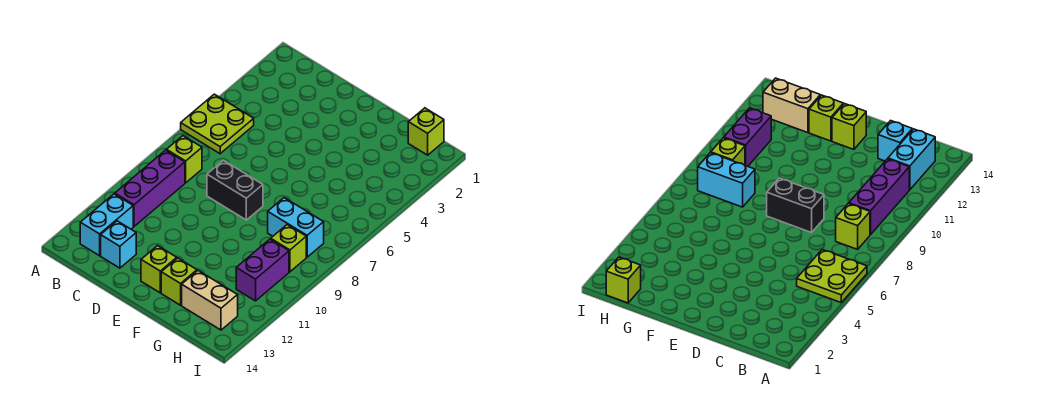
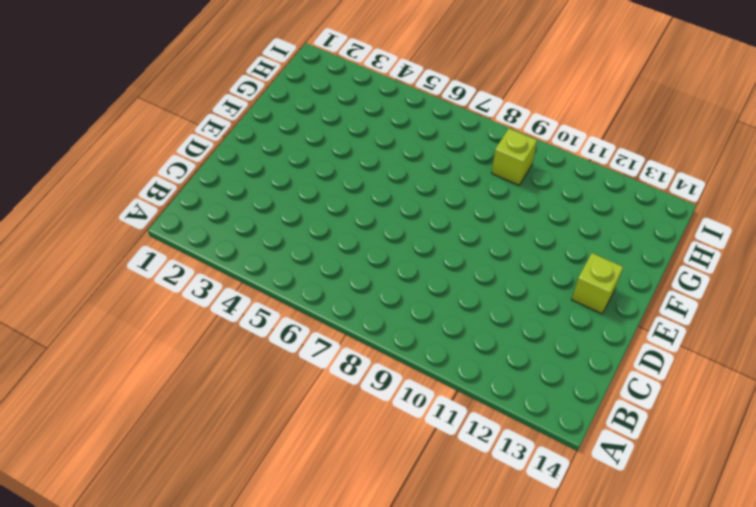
none -> lime plate A5:B6 level 1
none -> lime brick B8 level 1
none -> purple brick B9:B11 level 1

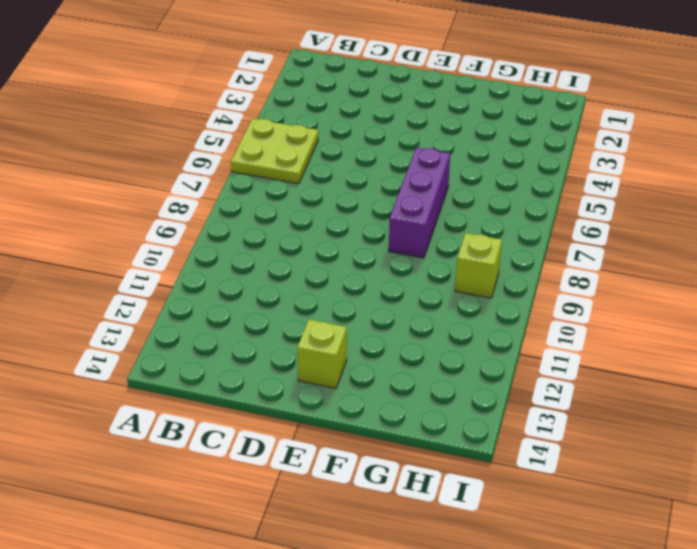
purple brick F6:F8 level 1 -> purple brick B9:B11 level 1
none -> lime brick B8 level 1
none -> cyan brick B12:B13 level 1
none -> cyan brick C13 level 1

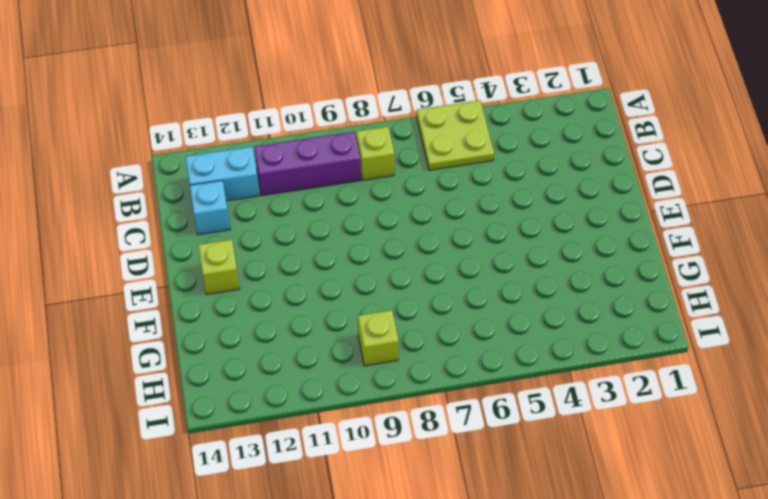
none -> black brick D8:E8 level 1
none -> lime brick F13 level 1
none -> cyan brick G8:H8 level 1

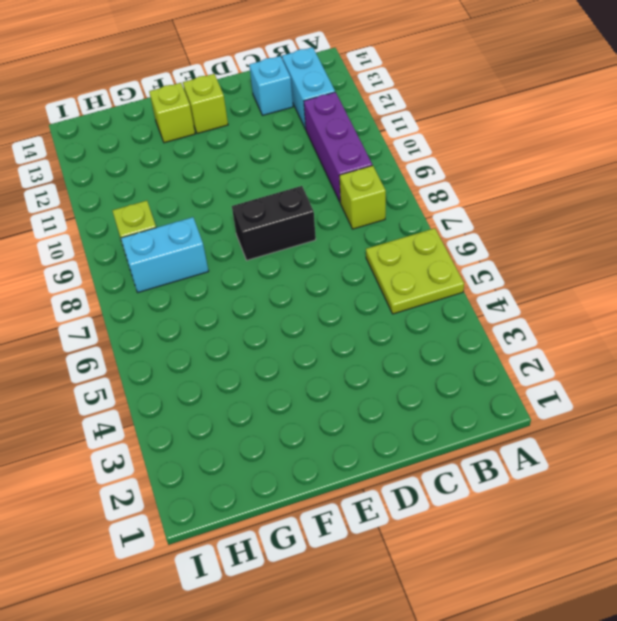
none -> tan brick G13:H13 level 1
none -> lime brick H1 level 1
none -> purple brick H10:H11 level 1

